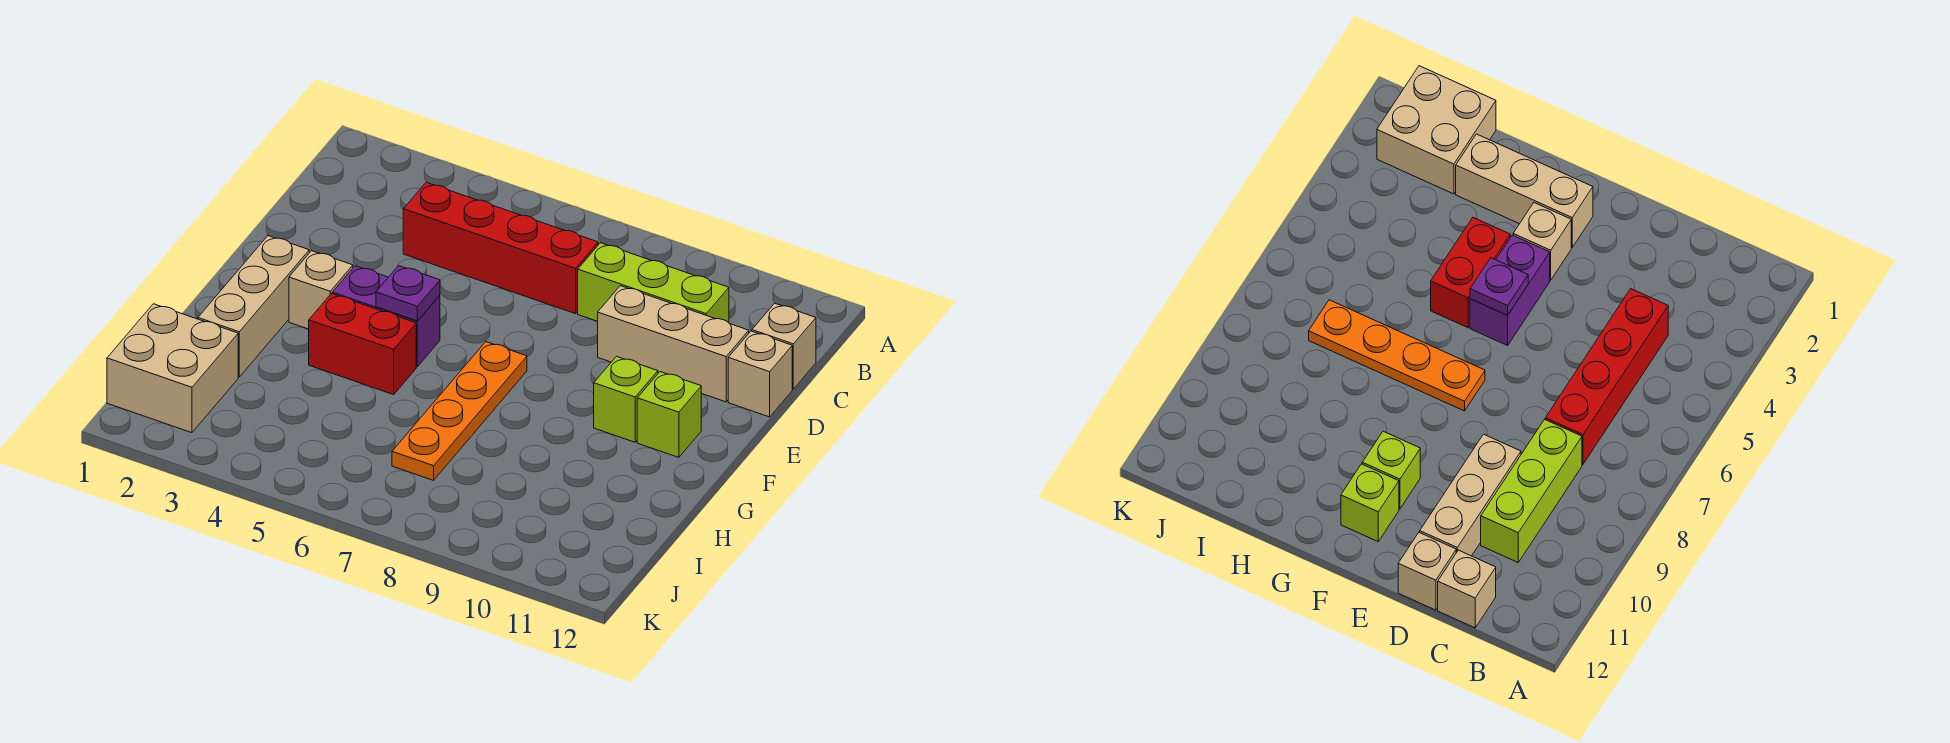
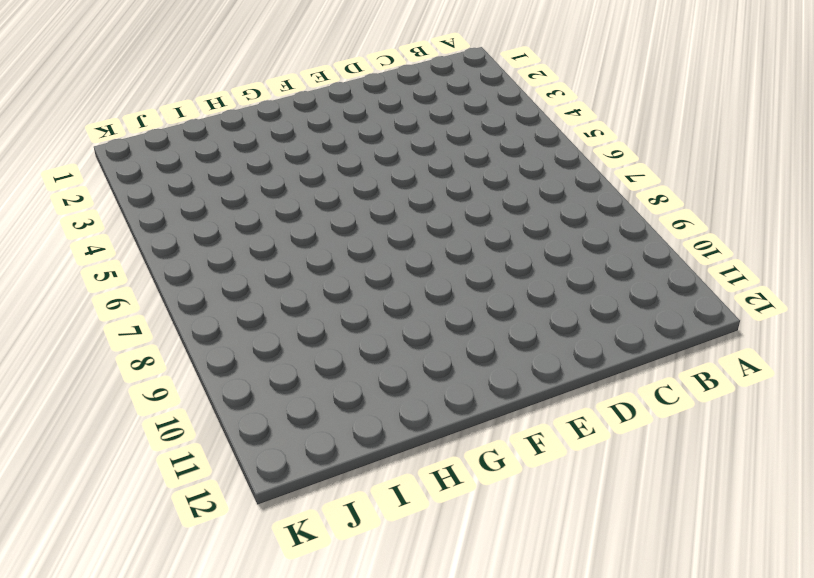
none -> red brick C4:C7 level 1
none -> lime brick C8:C10 level 1
none -> tan brick C12 level 1

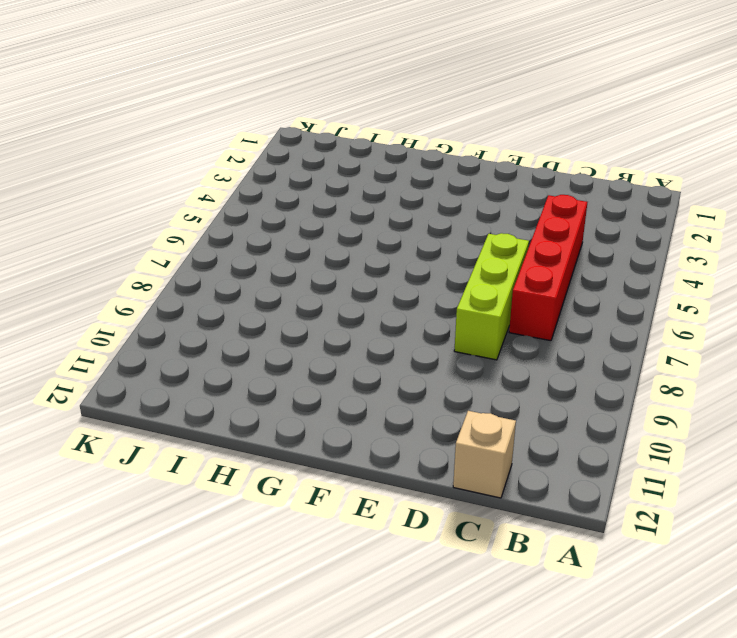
lime brick D6:D8 level 1 -> lime brick C8:C10 level 1
none -> tan brick D9:D11 level 1
none -> tan brick D12 level 1
none -> tan brick F2:H2 level 1

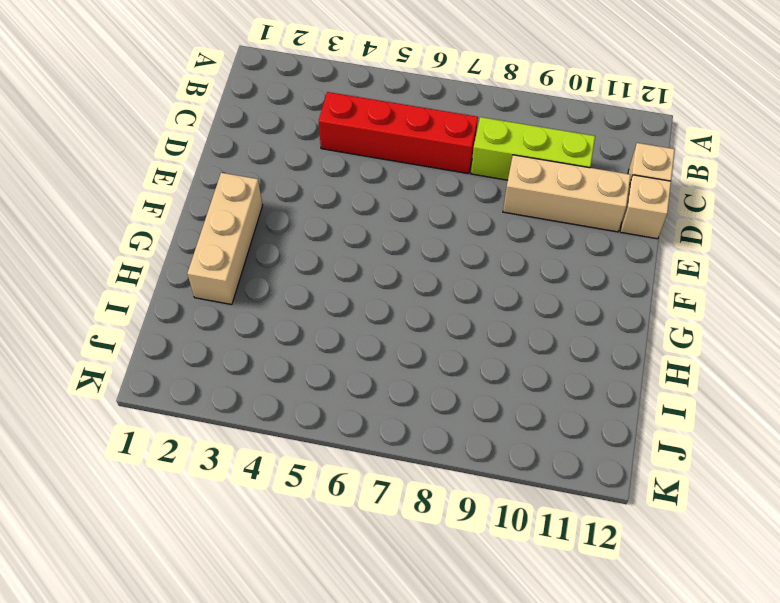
none -> tan brick F3 level 1
none -> purple brick F4:F5 level 1
none -> orange plate F7:I7 level 1

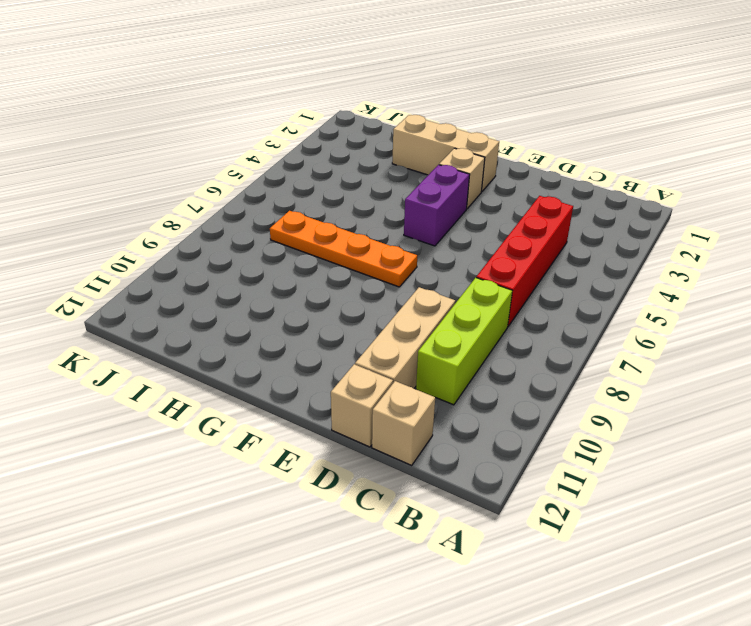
none -> lime brick F10 level 1
none -> lime brick F11 level 1
none -> red brick G4:G5 level 1

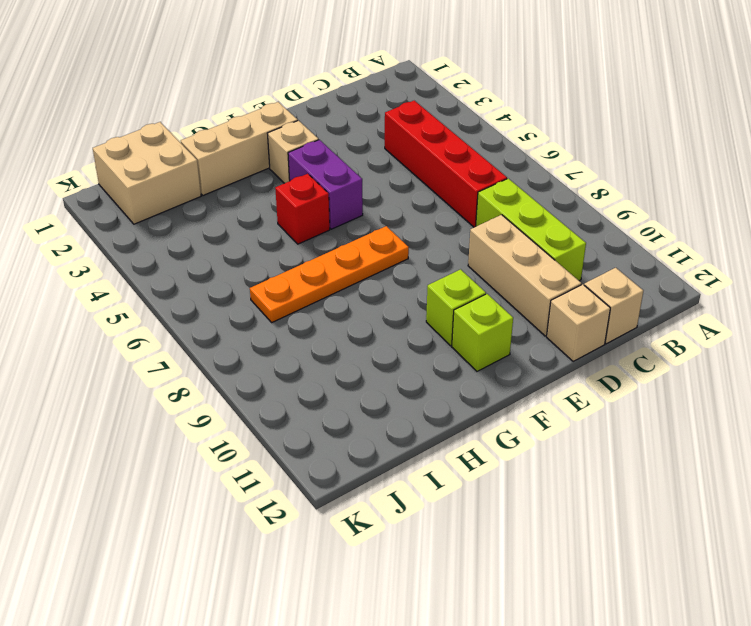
red brick G5 level 1 -> red brick G4:G5 level 1
none -> purple plate F5 level 2

